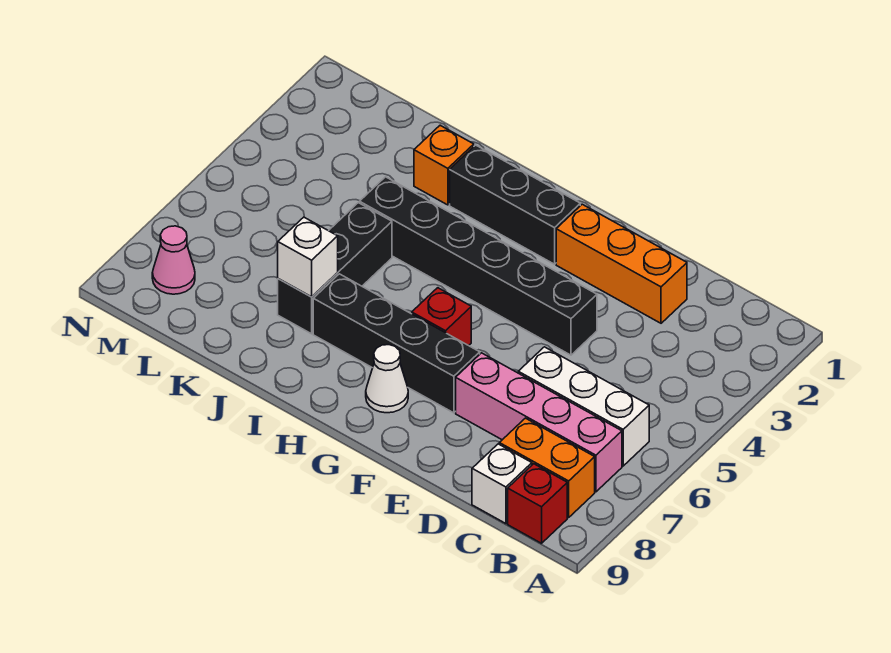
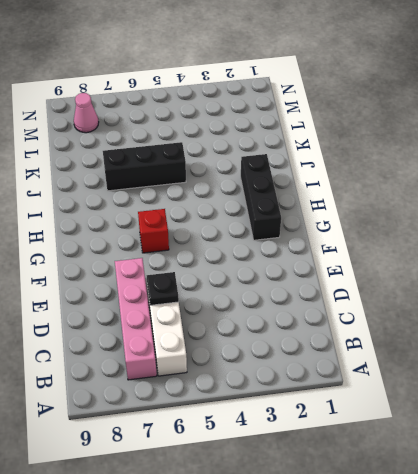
black plate D6 level 2 -> none
none -> orange brick B8:C8 level 1
none -> red brick B9 level 1
none -> white brick C9 level 1

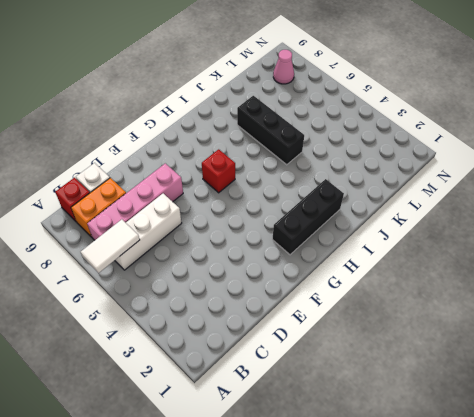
white tile A6:B6 level 2 -> none
none -> orange brick D2:F2 level 1
none -> black brick E4:J4 level 1
none -> black brick F7:I7 level 1

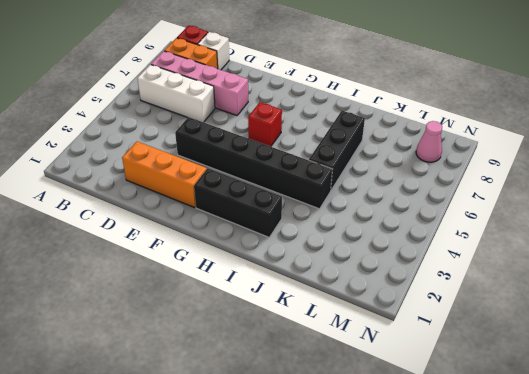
none -> black brick F7:I7 level 1
none -> white cone G8 level 1
none -> orange brick J2 level 1

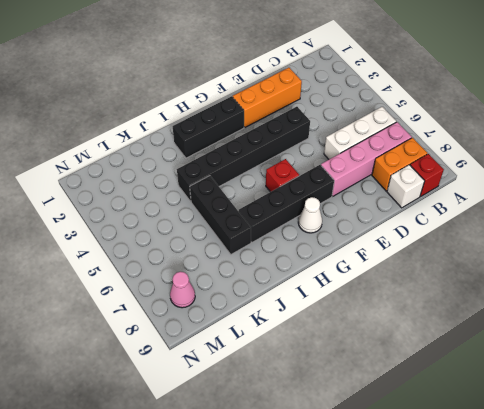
none -> orange brick J2 level 1
none -> white brick J7 level 2

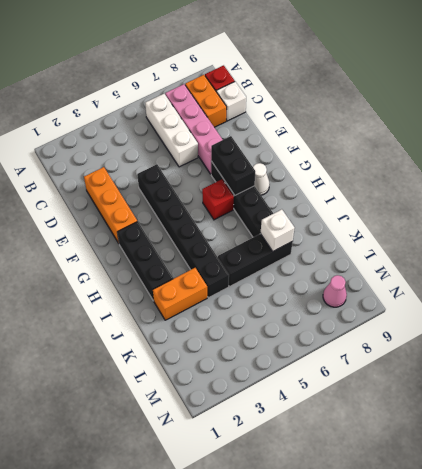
black brick F7:G7 level 2 -> none
orange brick J2:J3 level 1 -> orange brick J2 level 1

